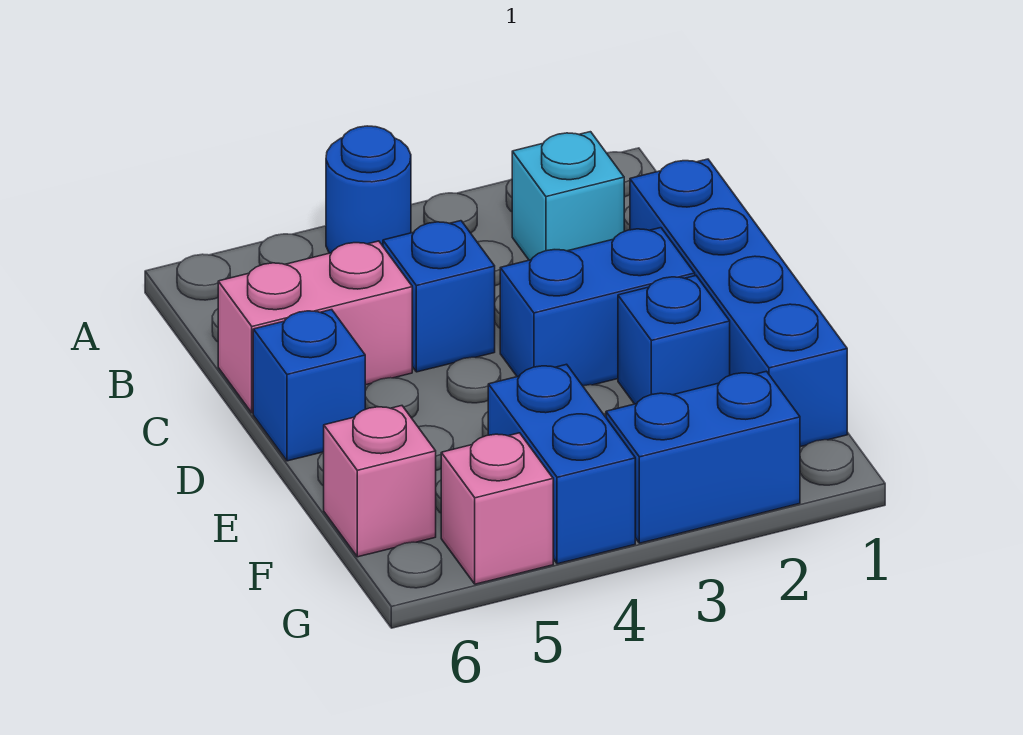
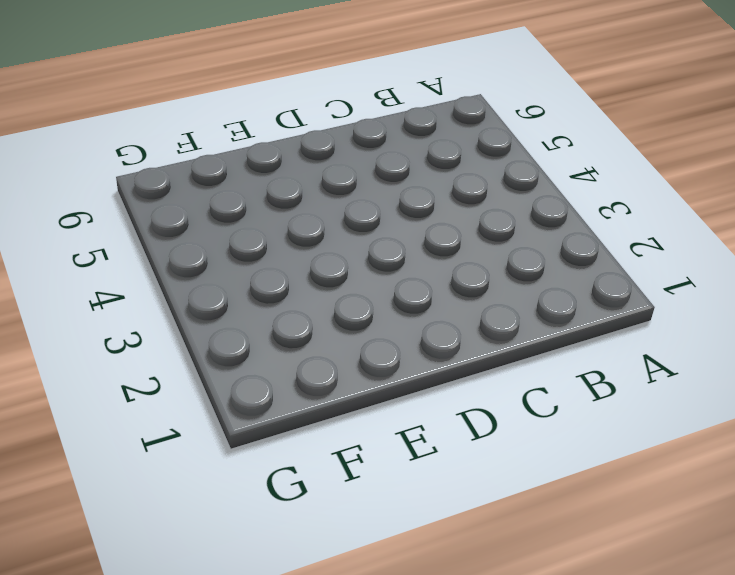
none -> blue round brick A4 level 1
none -> cyan brick B2 level 1
none -> blue brick C1:F1 level 1

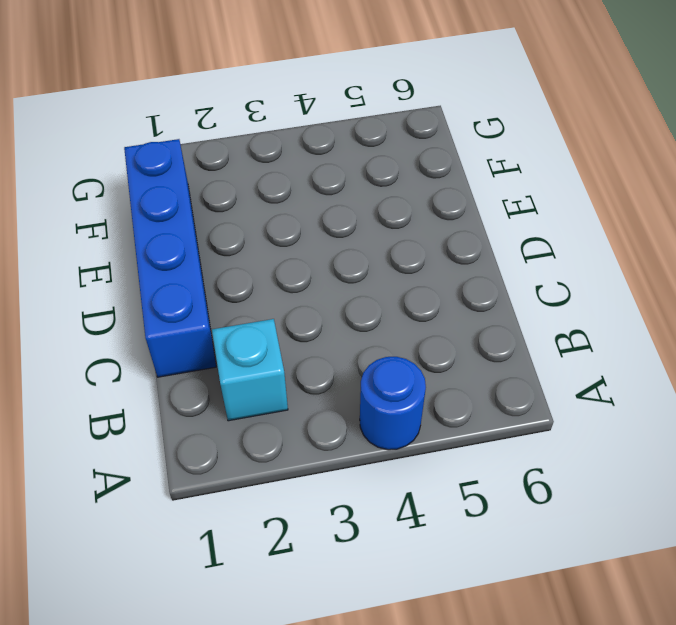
none -> blue brick C4 level 1
none -> pink brick C5:C6 level 1
none -> blue brick D2:D3 level 1

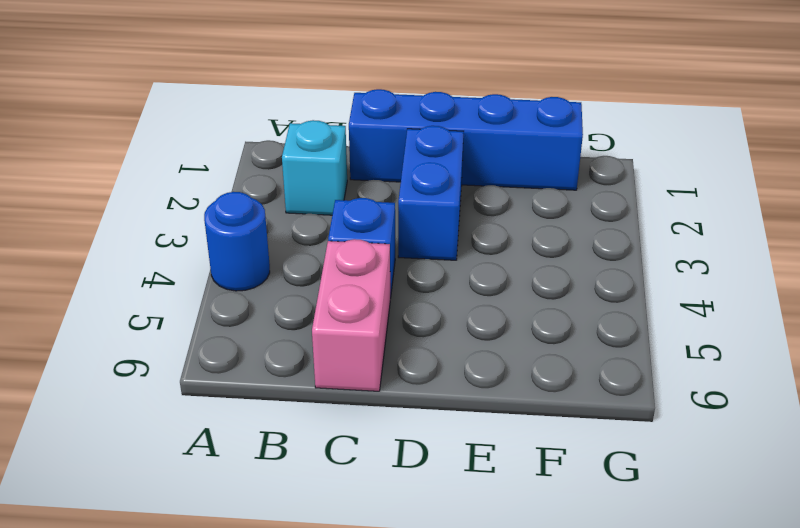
none -> blue brick D6 level 1
none -> blue brick E2 level 1
none -> blue brick F4:G4 level 1

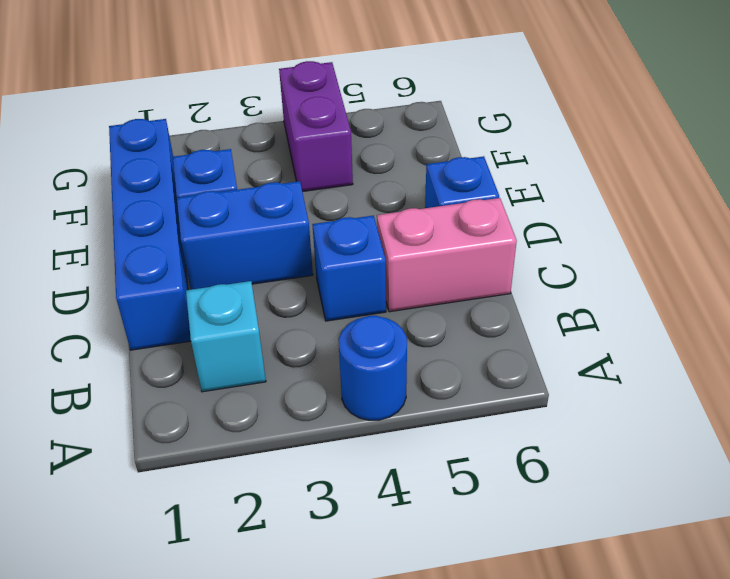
purple brick F4:G4 level 1 -> blue brick F4:G4 level 1
none -> pink brick F6 level 1
none -> blue brick G2:G3 level 1
none -> pink brick G5 level 1

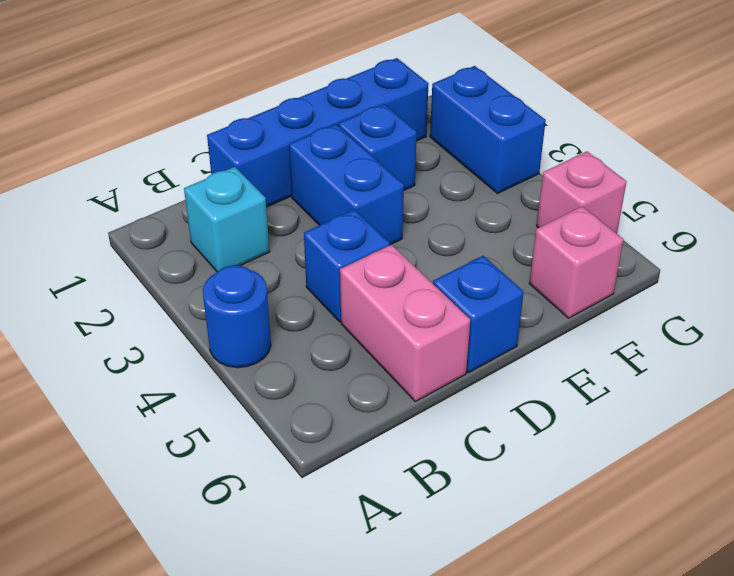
none -> blue brick F4:G4 level 1

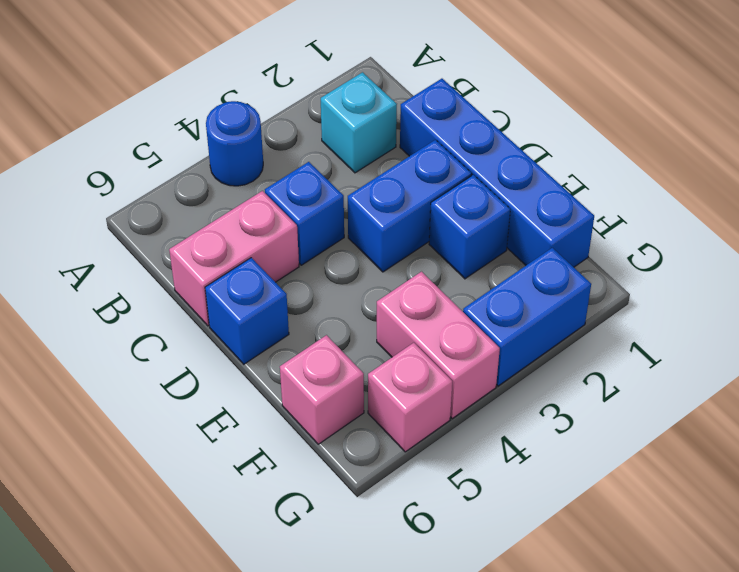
pink brick F4:G4 level 1 -> blue brick F4:G4 level 1

